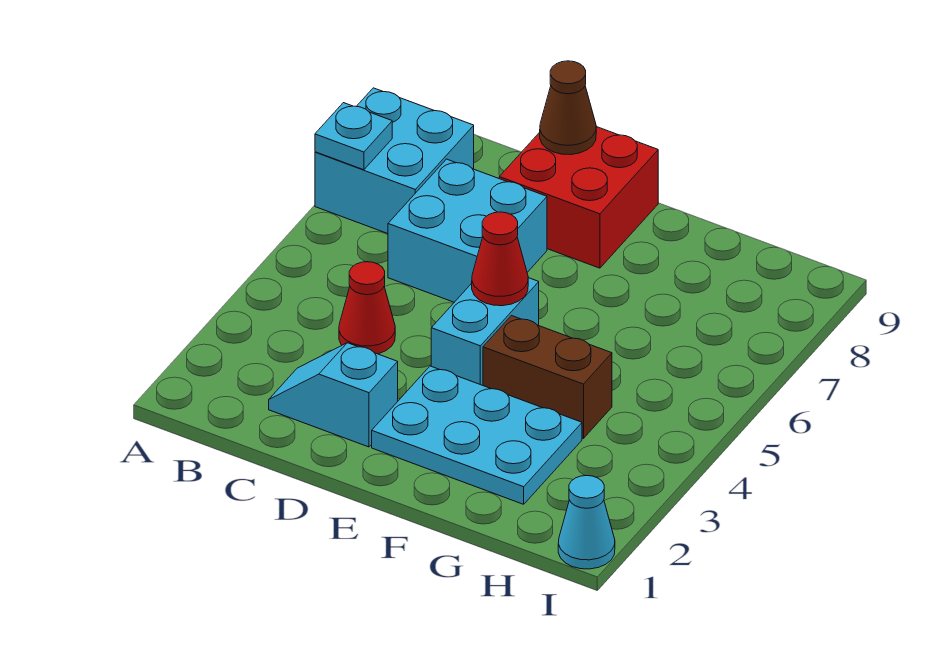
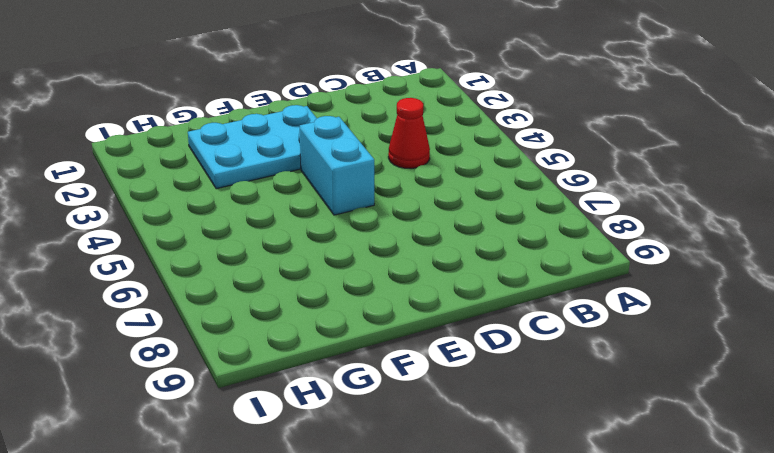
none -> cyan brick A7:B8 level 1
none -> cyan slope C2:D2 level 1 top D
none -> cyan brick C6:D7 level 1

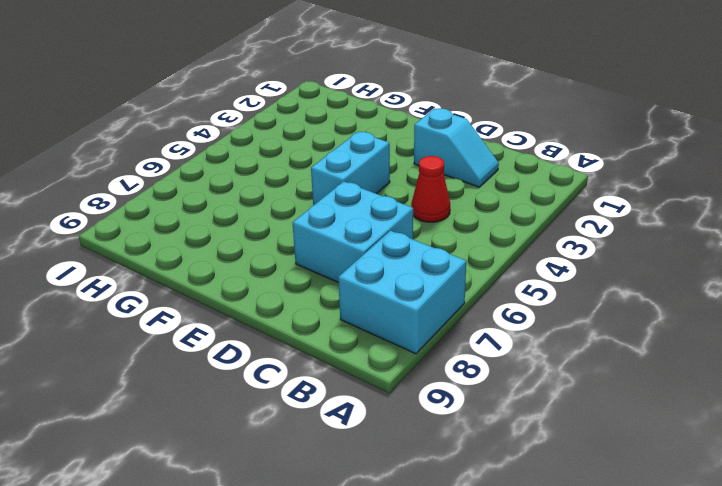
none -> red brick D8:E9 level 1
none -> cyan plate E2:G3 level 1
none -> brown brick F4:G4 level 1

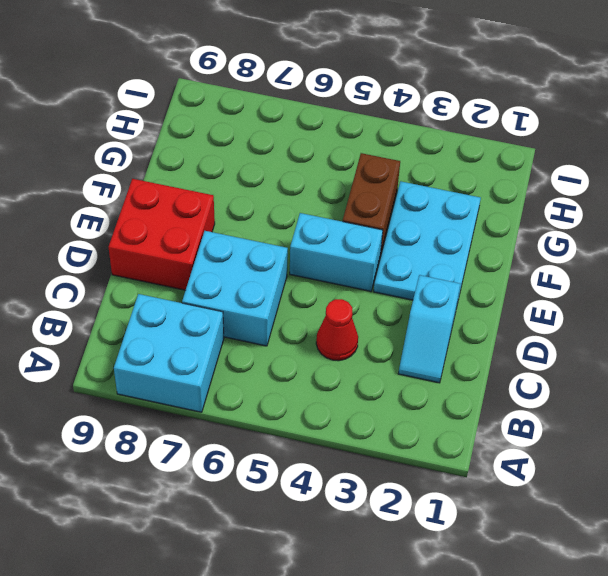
none -> cyan cone I1 level 1
none -> cyan plate A7 level 2
none -> brown cone D9 level 2

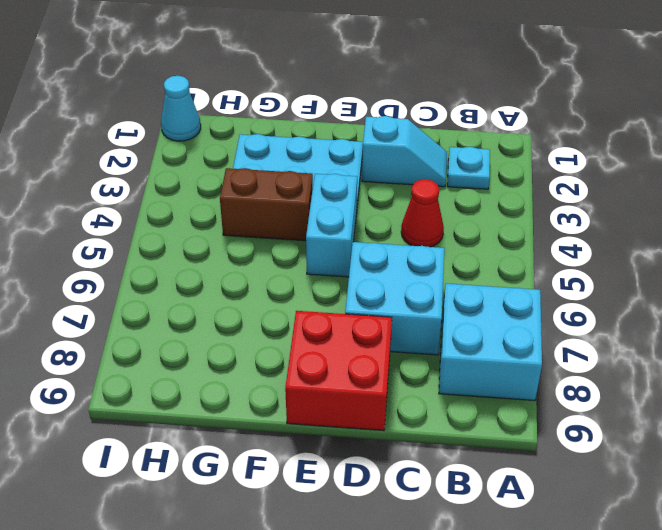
cyan plate B2 level 1 -> cyan plate A7 level 2
none -> brown cone D9 level 2
none -> red cone E5 level 2

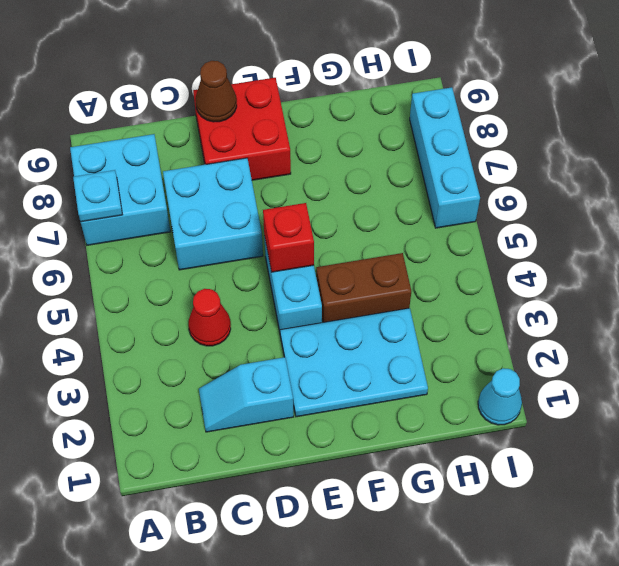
red brick E5 level 2 -> red cone E5 level 2
cyan brick I6:I8 level 1 -> none

